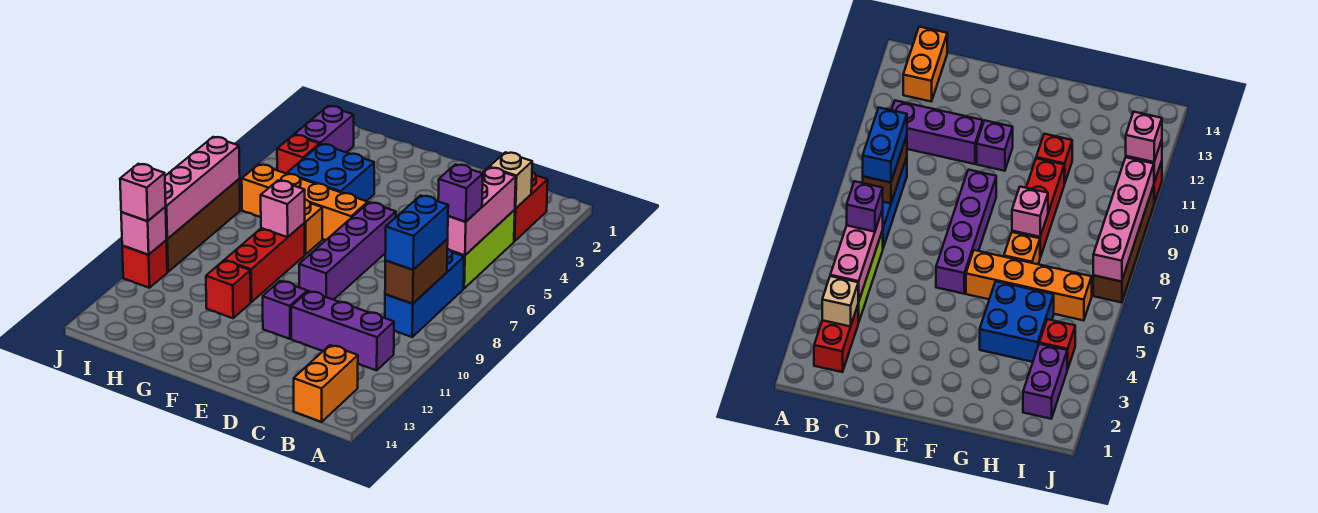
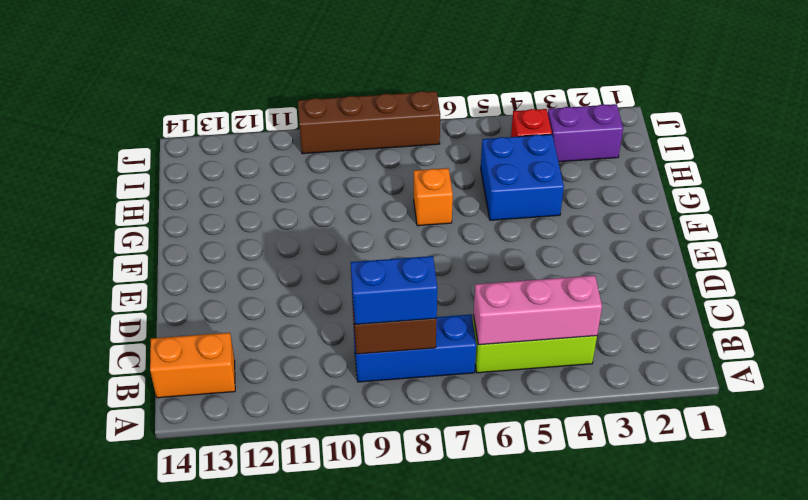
none -> red brick B2:B3 level 1
none -> purple brick B11:D11 level 1
none -> purple brick E6:E9 level 1

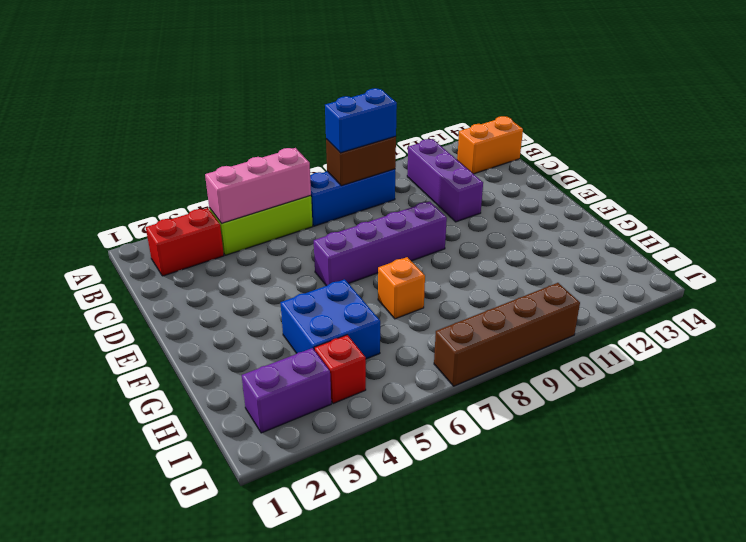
none -> purple brick E11 level 1
none -> orange brick F6:I6 level 1
none -> red brick G8:G10 level 1

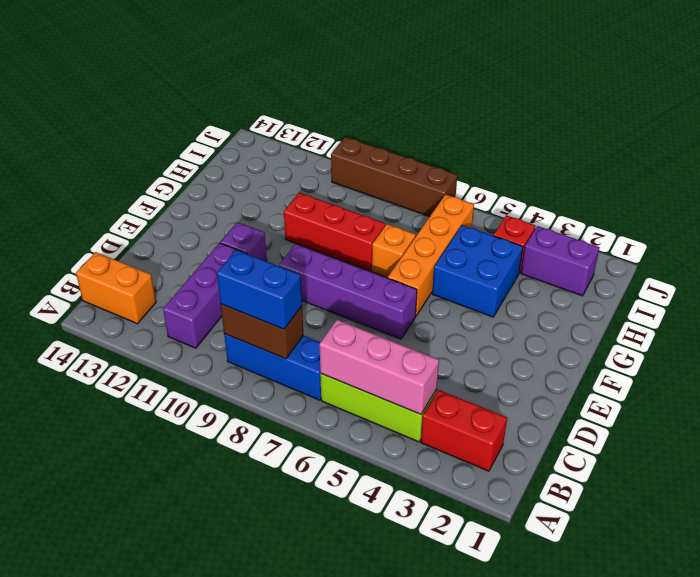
none -> red brick G11 level 1
none -> red brick J11 level 1
none -> tan brick B3 level 2

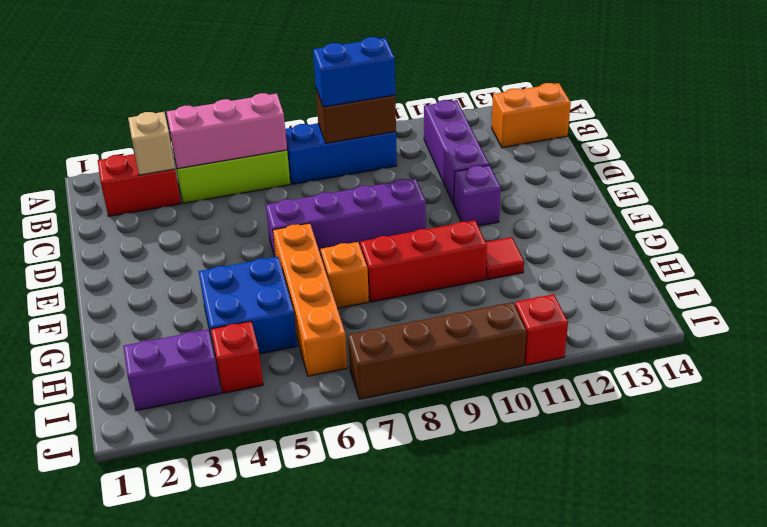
red tile G11 level 1 -> red brick G11 level 1
none -> pink brick G8 level 2
none -> pink brick J7:J10 level 2
none -> pink brick J11 level 2

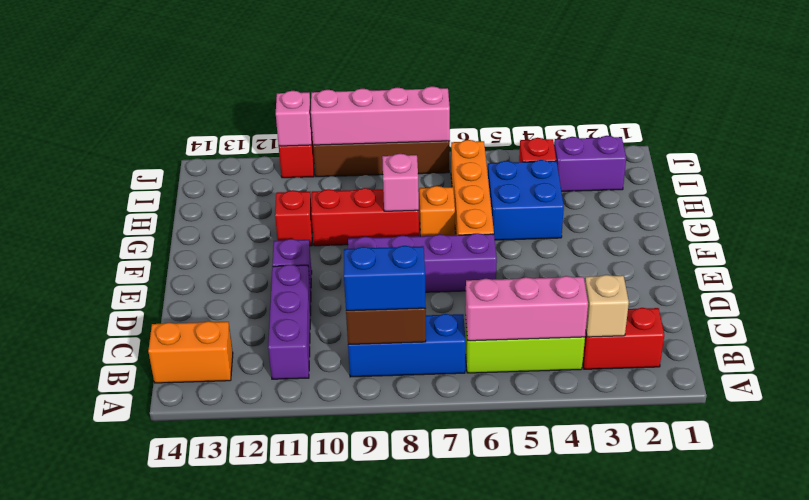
none -> purple brick B6 level 3
none -> pink brick J11 level 3

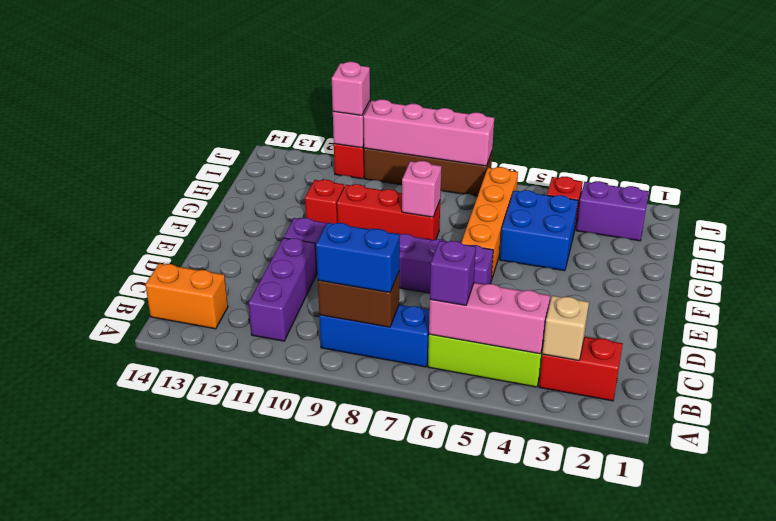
none -> orange brick G7 level 1

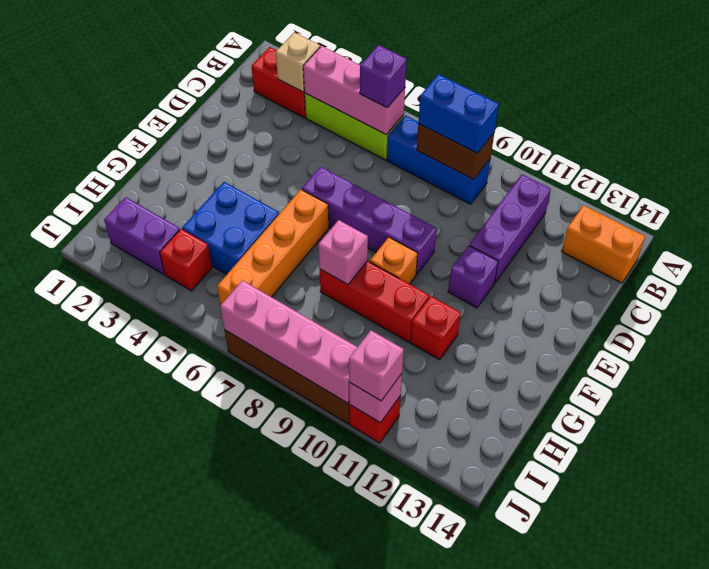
orange brick F9 level 1 -> orange brick G7 level 1

